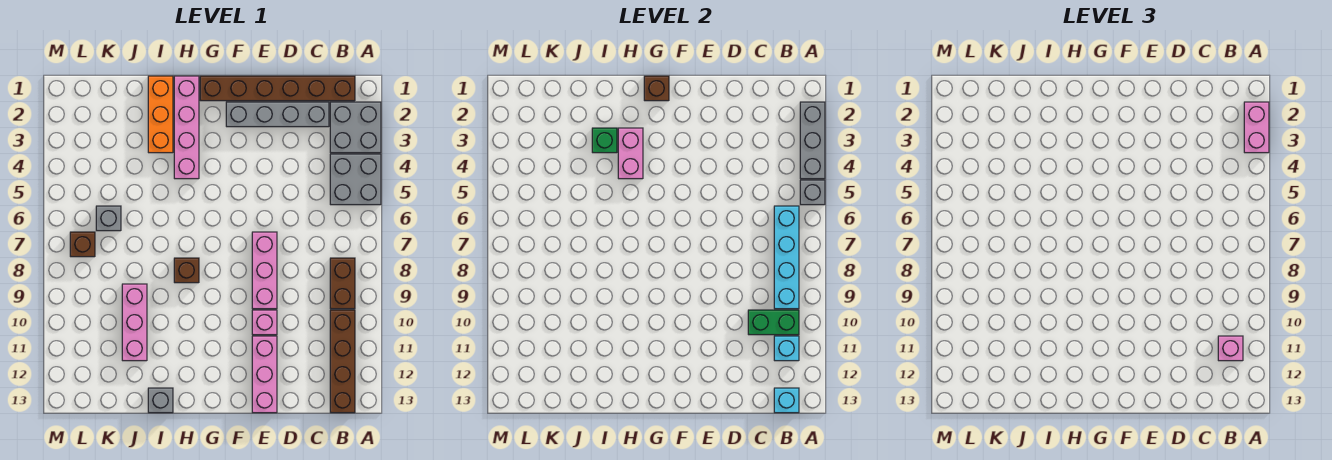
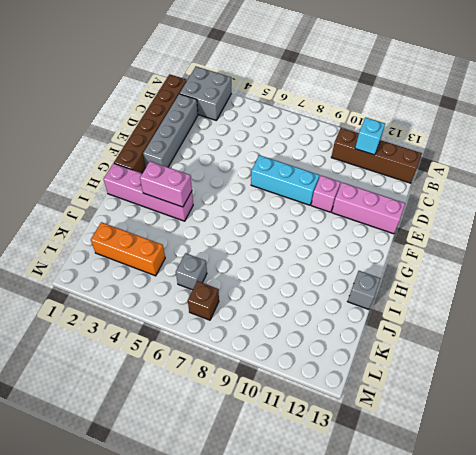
cyan brick E7:E9 level 1 -> pink brick E7:E9 level 1
orange brick K2:K4 level 1 -> orange brick I1:I3 level 1
none -> grey brick A4:B5 level 1
none -> brown brick B8:B9 level 1
none -> brown brick H8 level 1

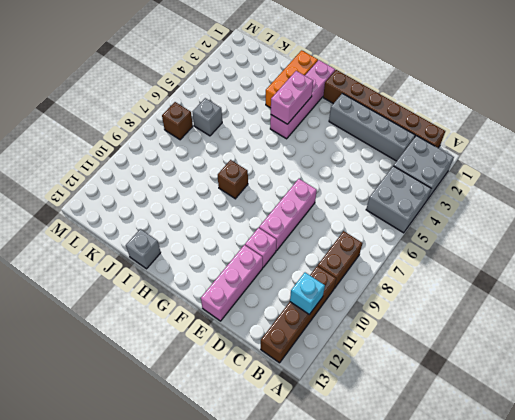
none -> pink brick J9:J11 level 1
none -> grey brick A2:A4 level 2
none -> grey brick A5 level 2

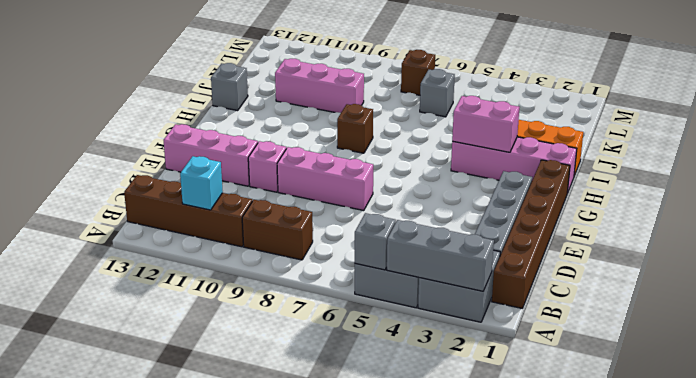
none -> cyan brick B6:B9 level 2
none -> green brick B10:C10 level 2
none -> cyan brick B13 level 2

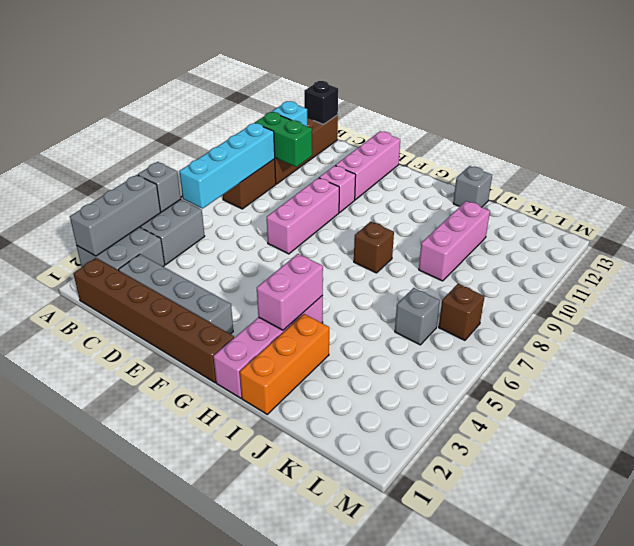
black brick B13 level 2 -> cyan brick B13 level 2
none -> brown brick G1 level 2
none -> green brick I3 level 2
none -> pink brick A2:A3 level 3

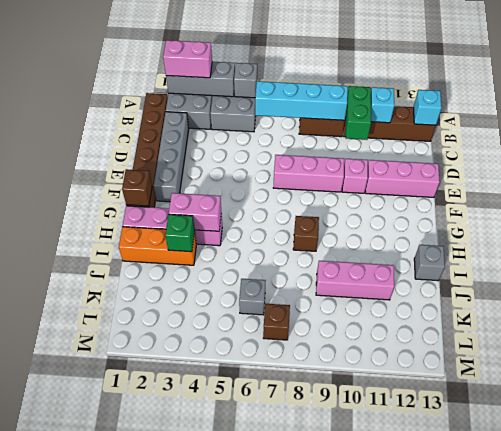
none -> pink brick B11 level 3

